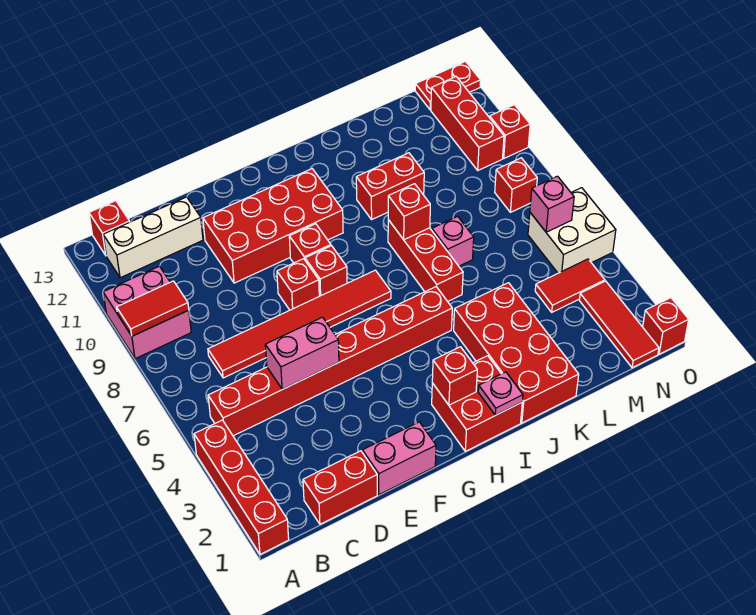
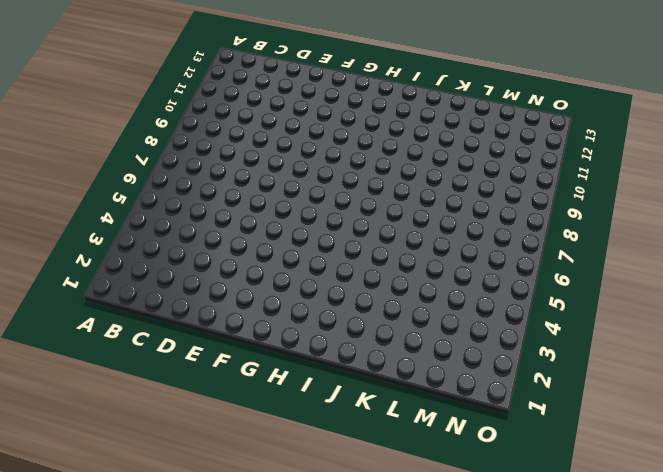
none -> red brick A1:A4 level 1
none -> pink brick A9:B10 level 1
none -> red brick B5:I5 level 1
none -> white brick B12:D12 level 1

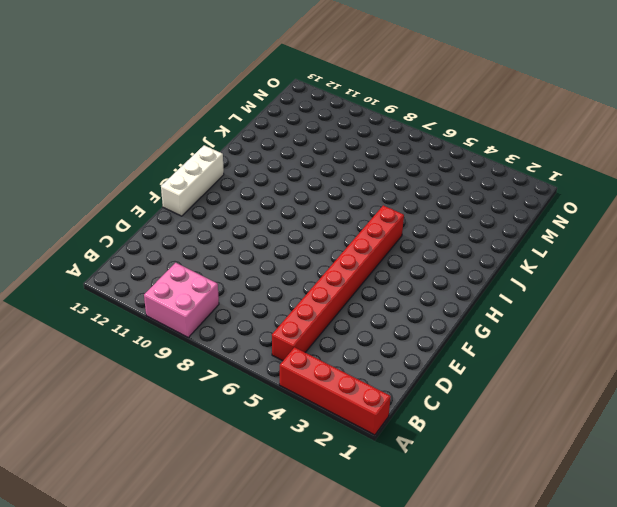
white brick F13:H13 level 1 -> white brick B12:D12 level 1
none -> red brick B13 level 1
none -> red brick C1:D1 level 1
none -> red tile C7:H7 level 1
none -> pink brick E1:F1 level 1

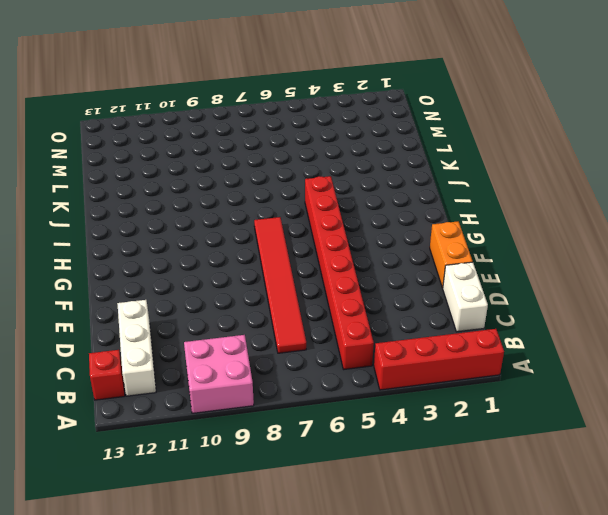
white brick C1:D1 level 1 -> red brick C1:D1 level 1
orange brick E1:F1 level 1 -> pink brick E1:F1 level 1
none -> red brick E10:H11 level 1
none -> red brick F8 level 1
none -> red brick G8 level 1
none -> red brick G9 level 1

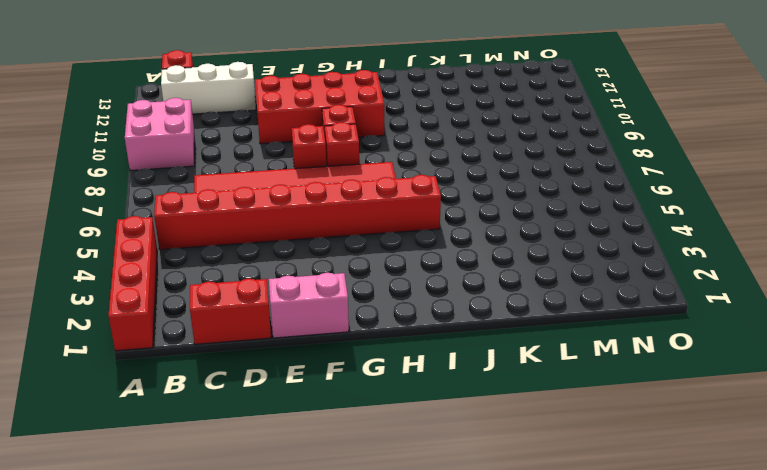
none -> red brick H1:I2 level 1
none -> red brick J1:K4 level 1
none -> red brick J6:J8 level 1
none -> red brick J10:K10 level 1

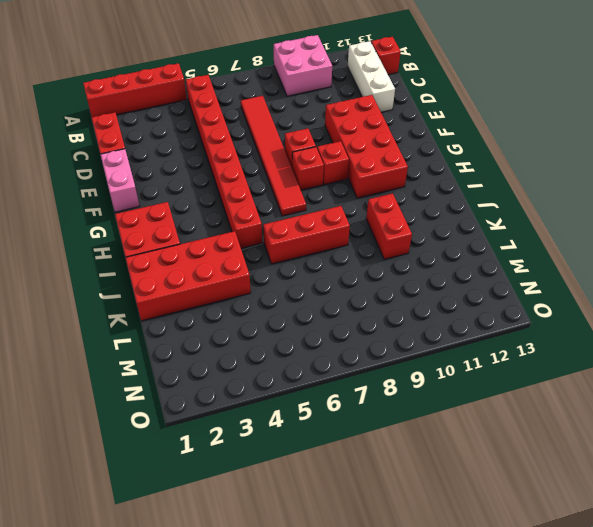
none -> pink brick K7 level 1
none -> red tile M4:N4 level 1
none -> red tile N1:N3 level 1
none -> white brick N5:O6 level 1

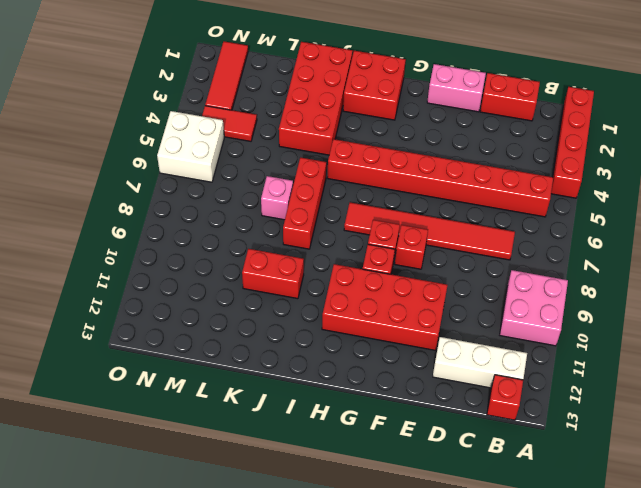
none -> red brick N8 level 1
none -> red brick N10:N12 level 1
none -> red plate N13:O13 level 1
none -> red brick O1 level 1

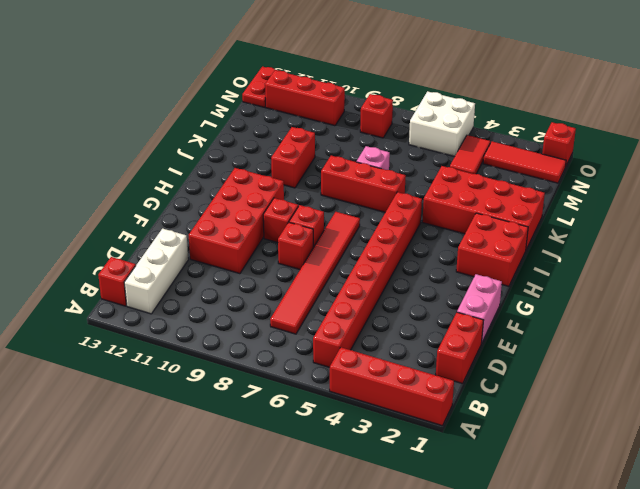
none -> pink brick A9:B10 level 1
none -> red brick O10 level 1
none -> red tile A9:B9 level 2
none -> pink brick D5:E5 level 2

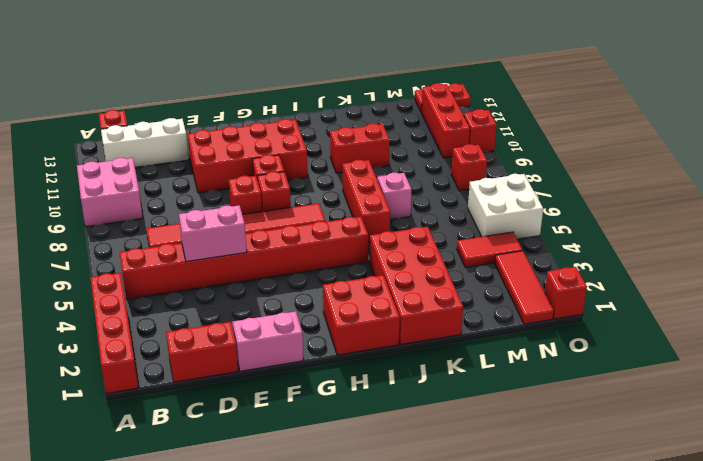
none -> red tile A9:B9 level 2
none -> red brick H2 level 2
none -> pink plate I1 level 2
none -> red brick J8 level 2

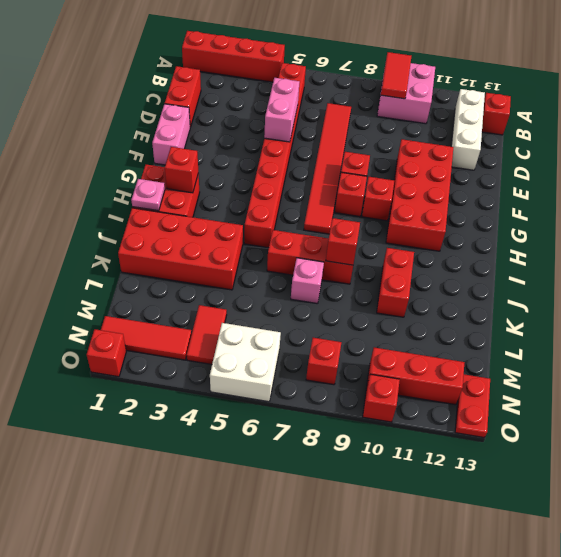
none -> pink brick N6 level 2

